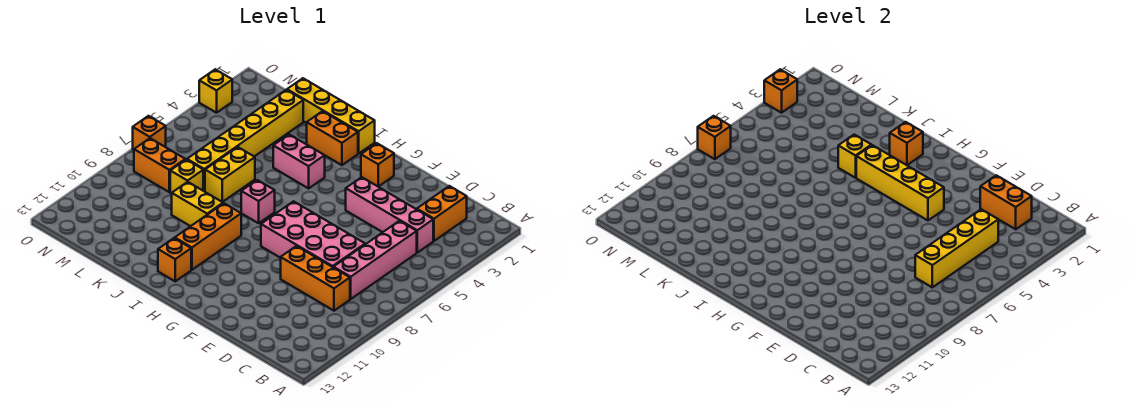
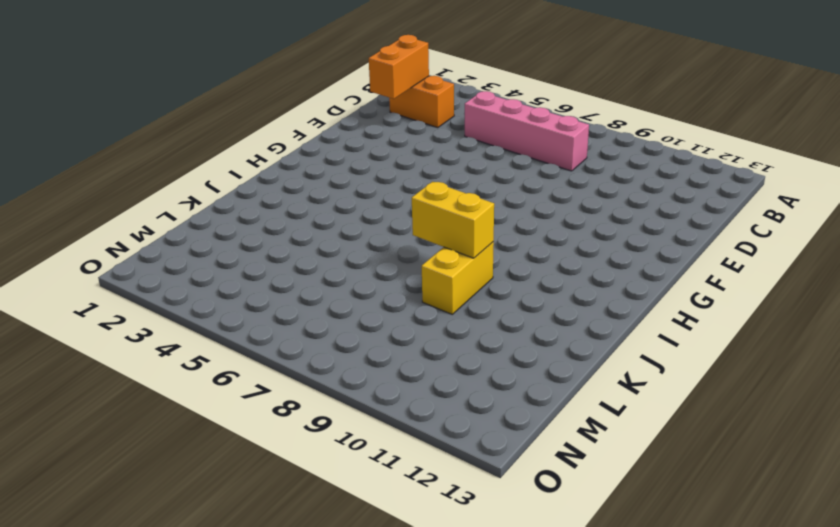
yellow brick J8:J9 level 2 -> yellow brick K6:K7 level 1
none -> pink brick C4:F4 level 1
none -> orange brick C9:E9 level 1
none -> pink brick D7:G8 level 1

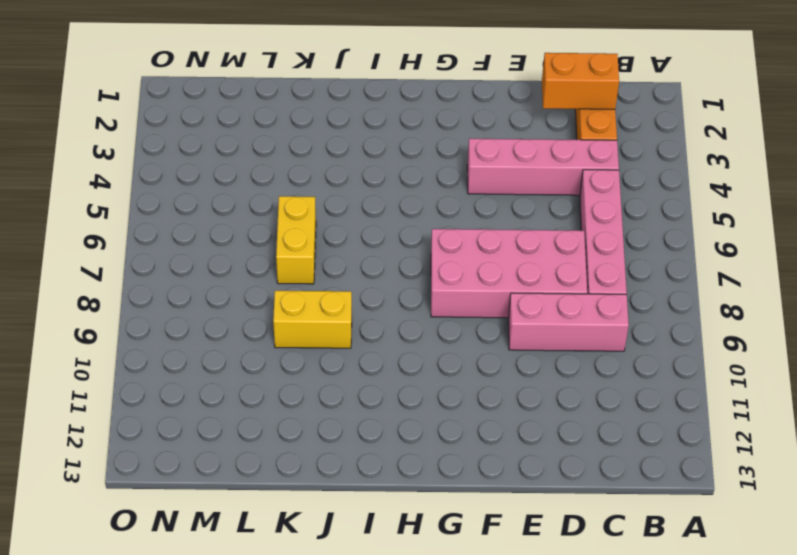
pink brick C9:E9 level 1 -> orange brick C9:E9 level 1
none -> orange brick G2 level 1
none -> yellow brick I1:L1 level 1
none -> orange brick I2:J2 level 1

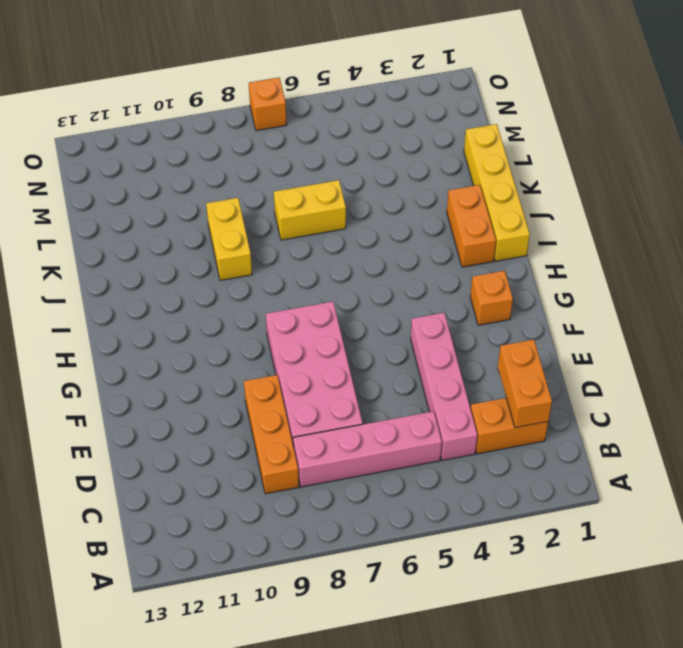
none -> pink brick I4:J4 level 1
none -> pink brick I7 level 1
none -> orange brick I9:I11 level 1

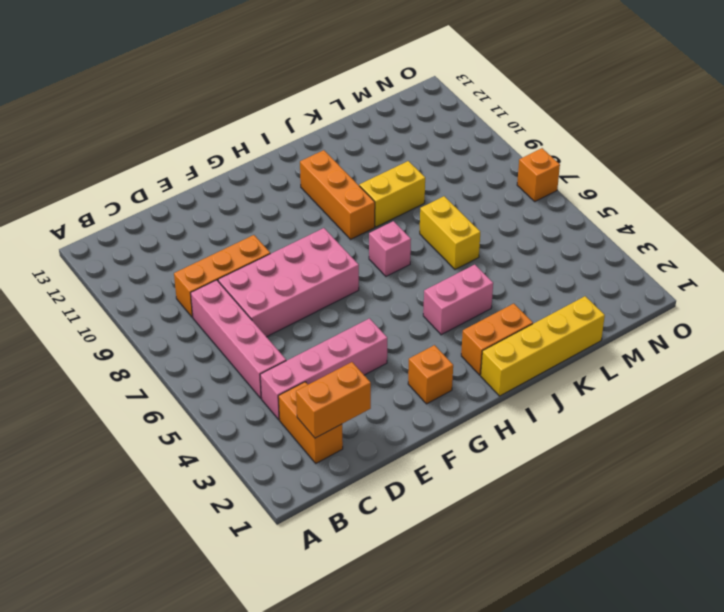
none -> orange brick I12 level 1
none -> yellow brick L2:L7 level 1
none -> yellow brick L8 level 1

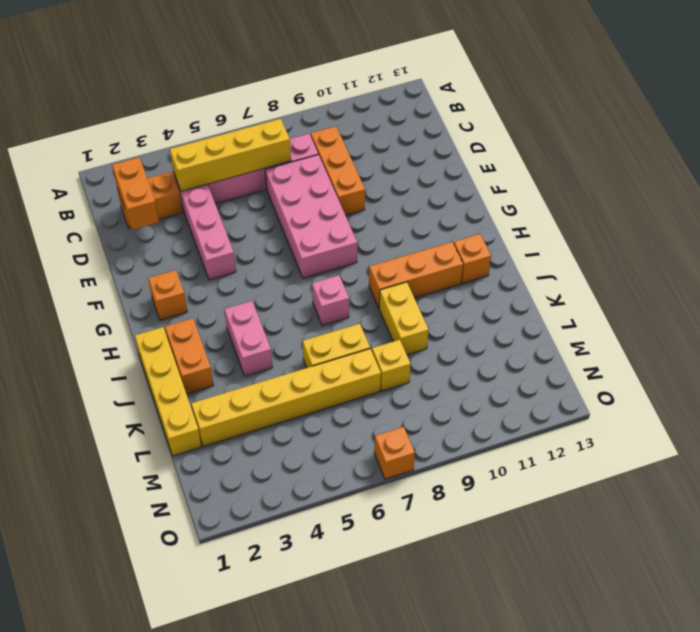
none -> orange brick M8:N8 level 1
none -> yellow brick O3 level 1
none -> yellow brick F4:I4 level 2

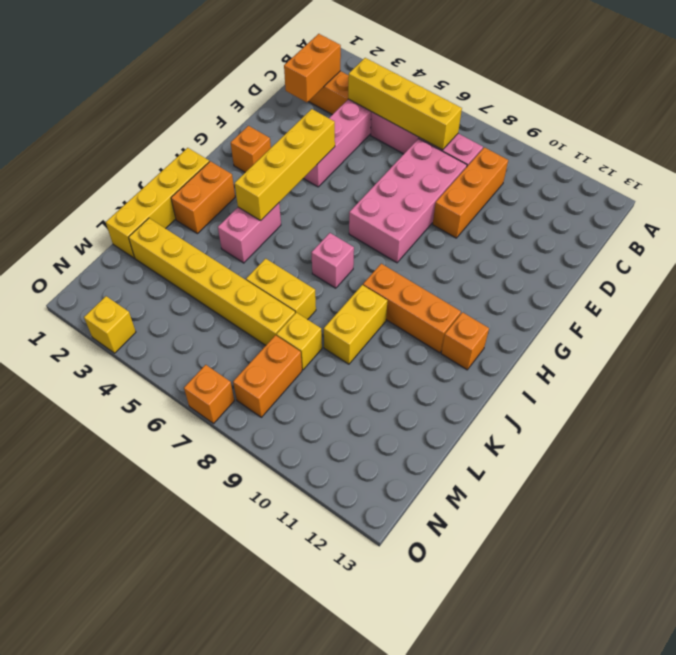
none -> orange brick I2 level 2
none -> yellow brick J4 level 2
none -> orange brick O3 level 2

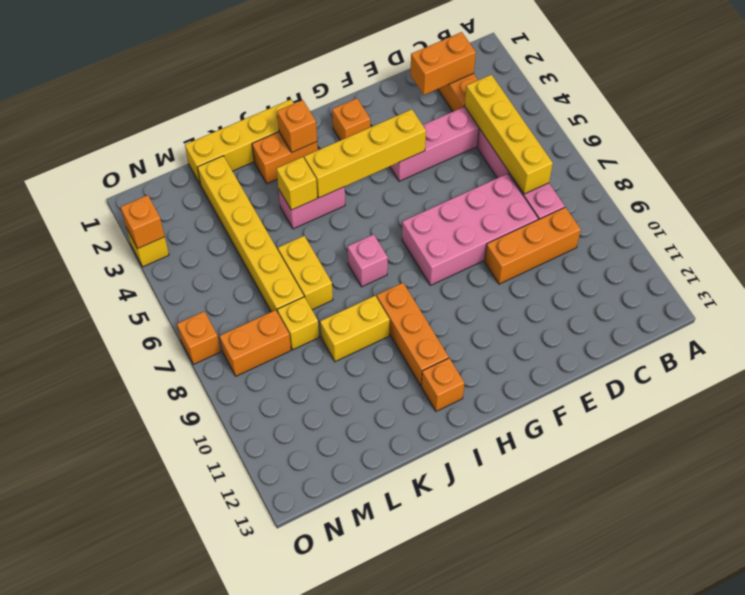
none -> orange brick O7 level 2

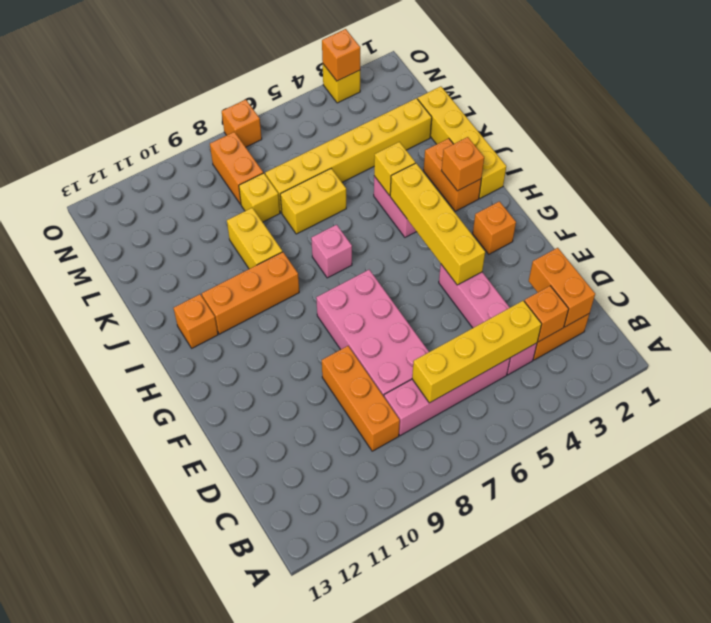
orange brick C3 level 2 -> orange brick O7 level 2

